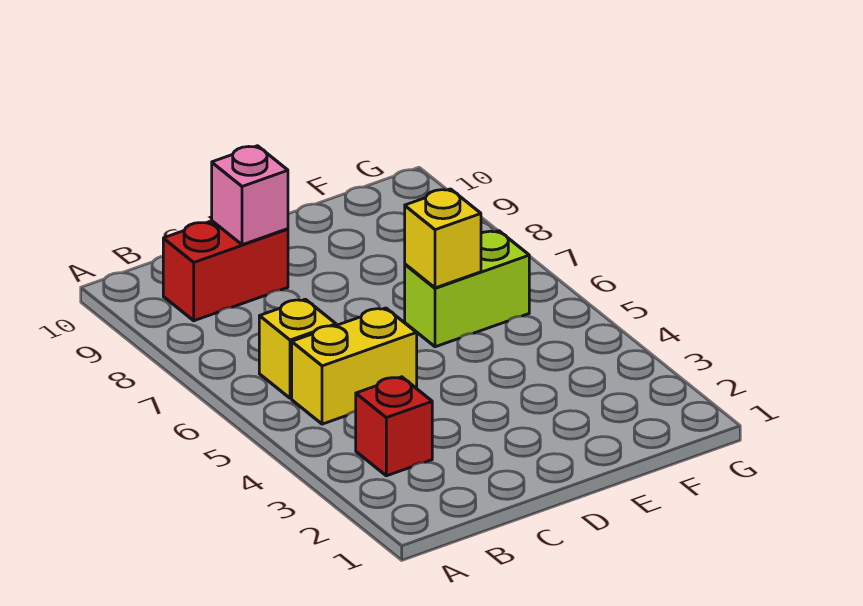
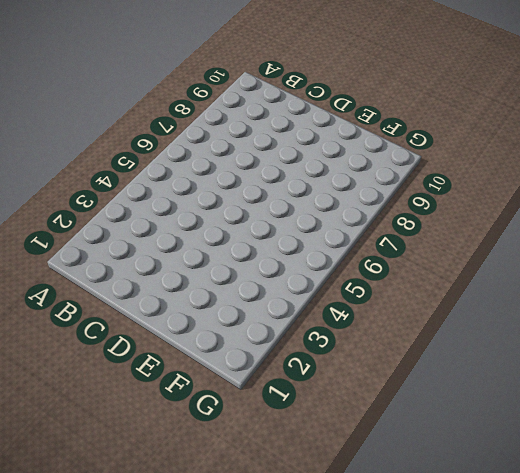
none -> red brick B3 level 1
none -> yellow brick B5:C5 level 1

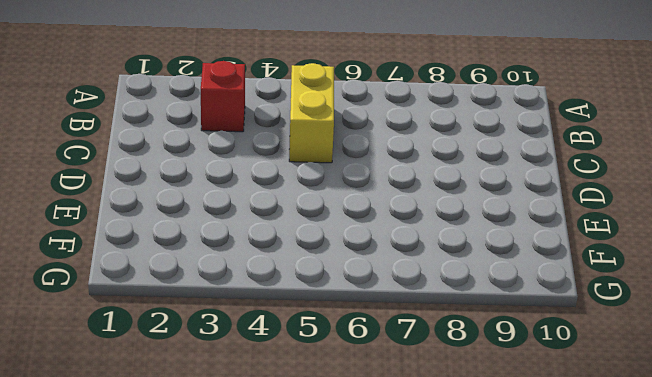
none -> yellow brick B6 level 1
none -> red brick B9:C9 level 1

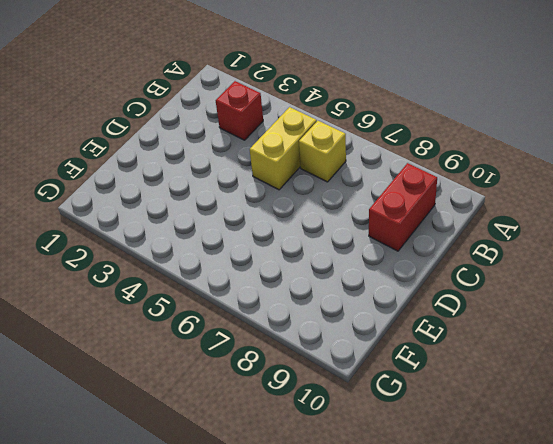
none -> lime brick E6:F6 level 1
none -> pink brick C9 level 2

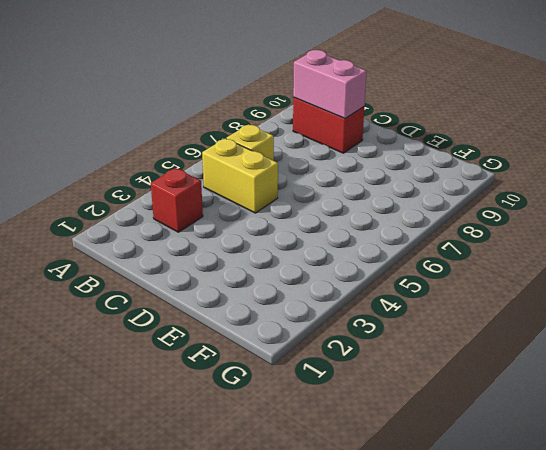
pink brick B9:C9 level 2 -> pink brick C9 level 2
none -> lime brick E6:F6 level 1
none -> yellow brick E6 level 2

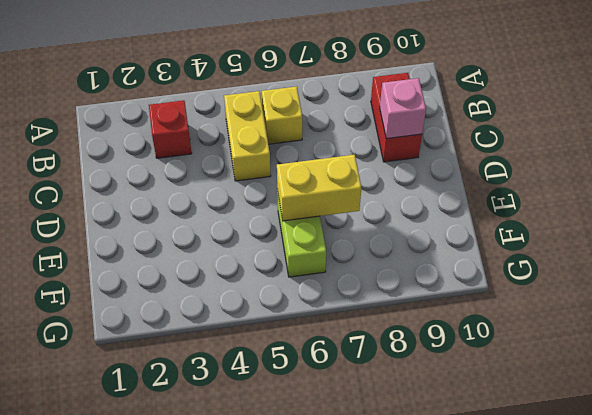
yellow brick E6:E7 level 2 -> yellow brick E6 level 2

